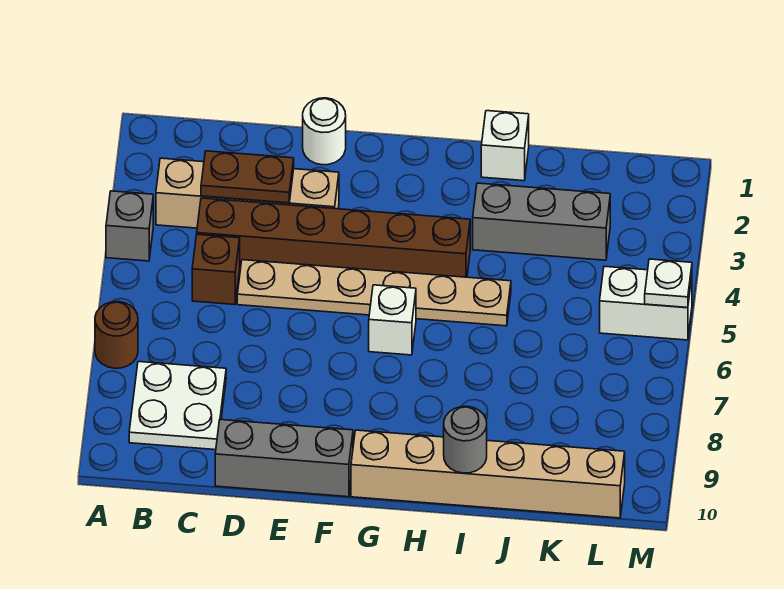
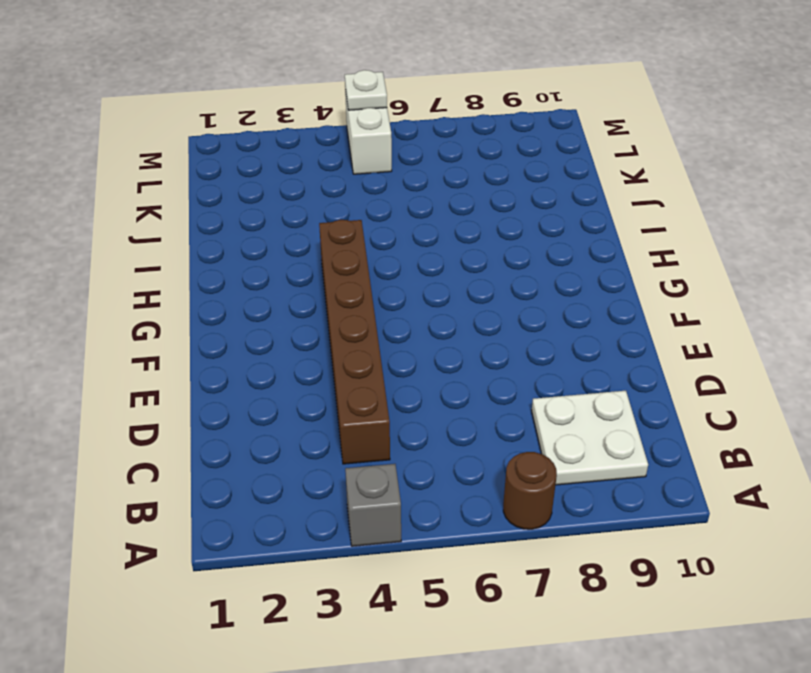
none -> tan brick B3:E3 level 1
none -> brown brick C5 level 1
none -> tan plate D5:I5 level 1

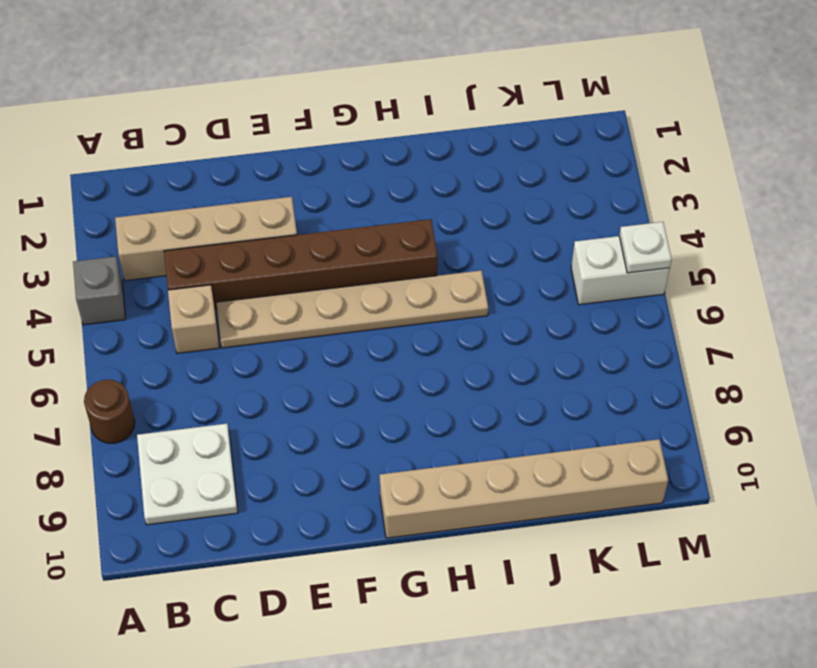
tan brick C5 level 1 -> brown brick C5 level 1
none -> grey brick D10:F10 level 1
none -> white round brick E1 level 1
none -> white brick G6 level 1

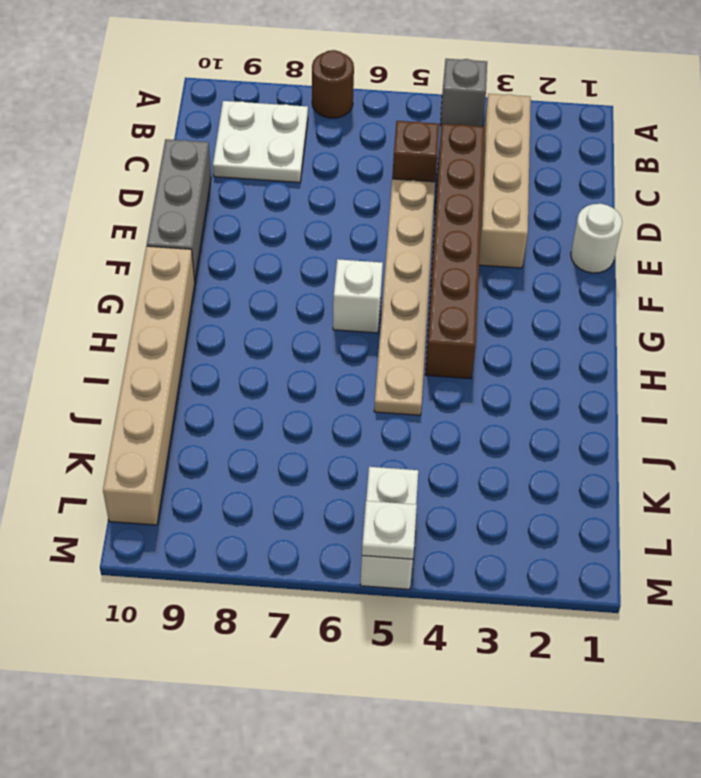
none -> white brick I1 level 1
none -> grey brick I3:K3 level 1
none -> brown plate C3:D3 level 2

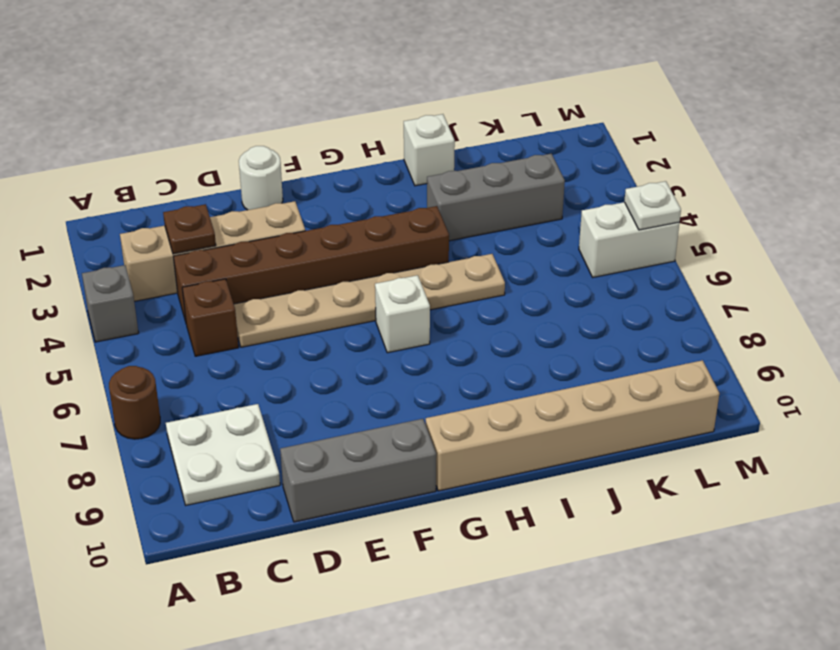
brown plate C3 level 2 -> brown plate C3:D3 level 2
none -> grey round brick I10 level 2

